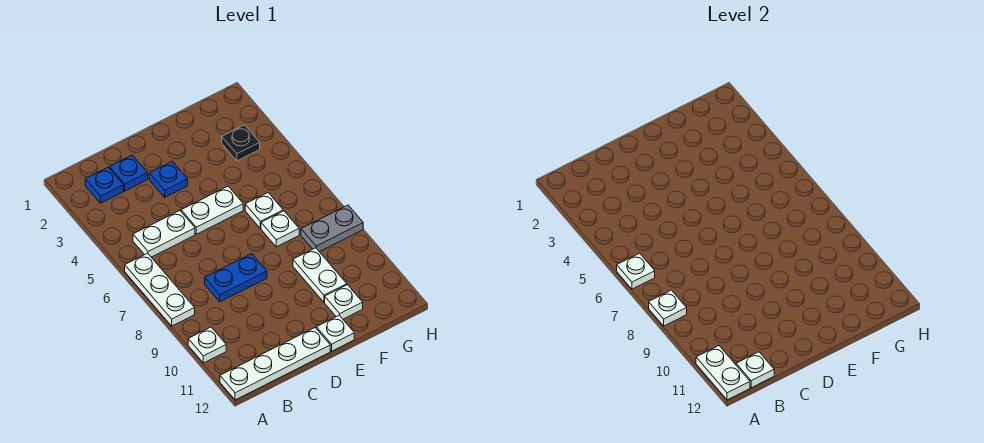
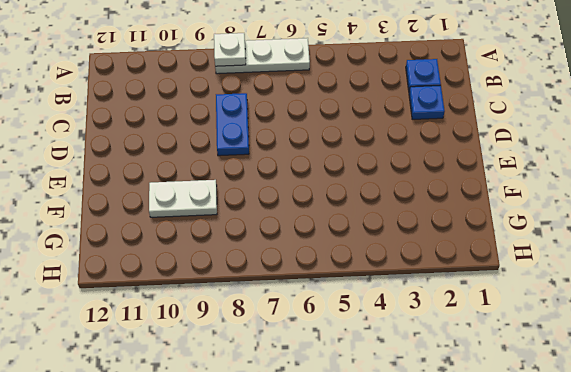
none -> white plate A10 level 1
none -> white plate A12:D12 level 1
none -> white plate B5:C5 level 1

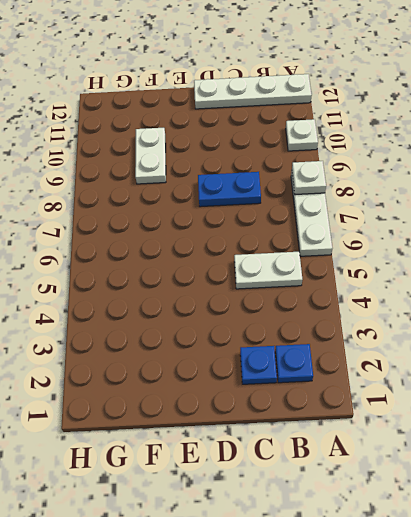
none -> blue plate D3 level 1
none -> white plate D5:E5 level 1
none -> white plate E12 level 1

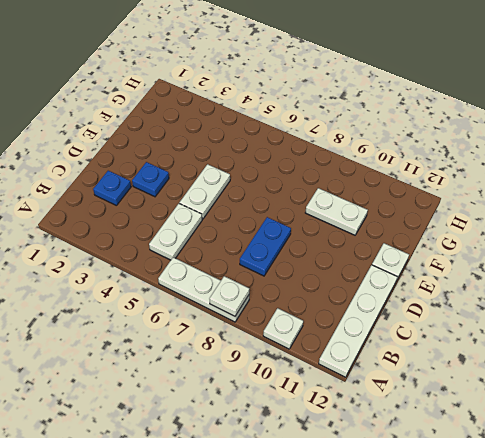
none -> blue plate B2 level 1
none -> white plate F6 level 1
none -> white plate F7 level 1

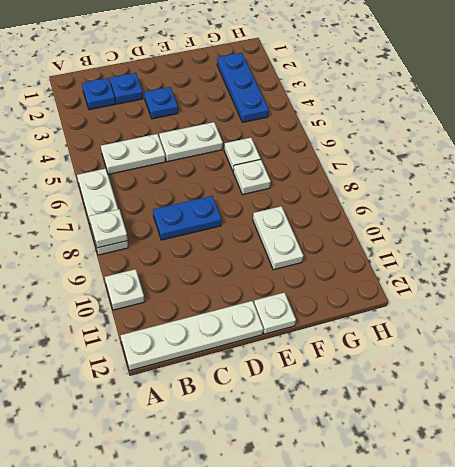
blue plate G2:G4 level 1 -> black plate G3 level 1
none -> white plate F11 level 1
none -> grey plate G8:H8 level 1
none -> white plate A6 level 2

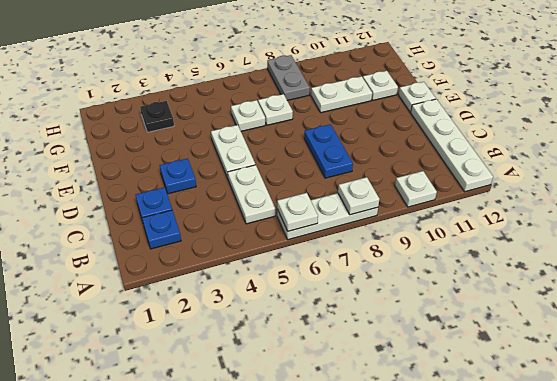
none -> white plate A11:A12 level 2
none -> white plate B12 level 2

